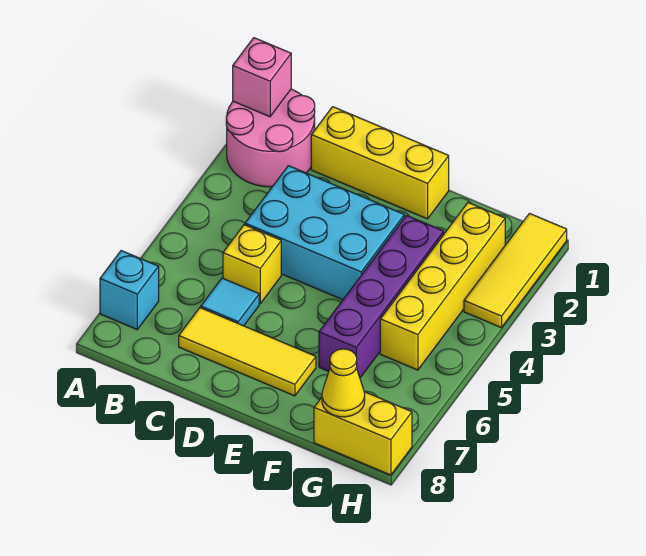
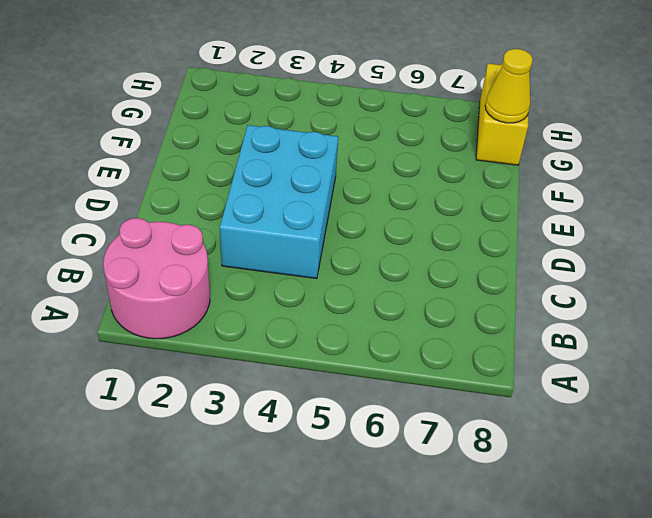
none -> cyan brick A7 level 1
none -> yellow brick C1:E1 level 1
none -> yellow brick C5 level 1

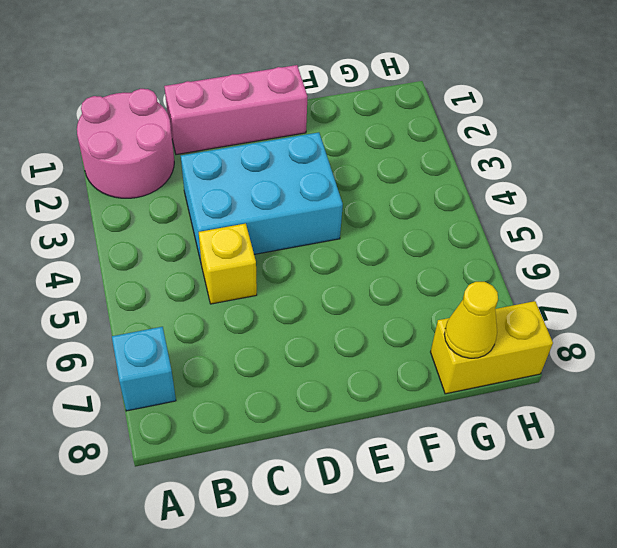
pink brick C1:E1 level 1 -> yellow brick C1:E1 level 1
none -> cyan tile C6 level 1
none -> yellow tile C7:E7 level 1
none -> purple brick F3:F6 level 1

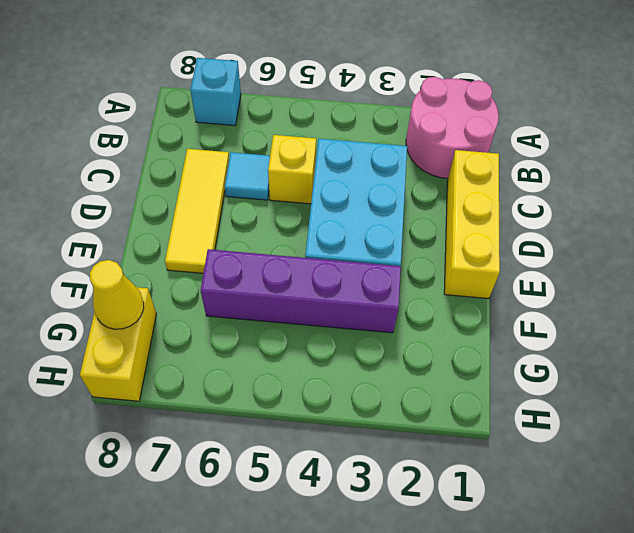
none -> yellow brick G2:G5 level 1
none -> yellow tile H1:H3 level 1
none -> pink brick A1 level 2

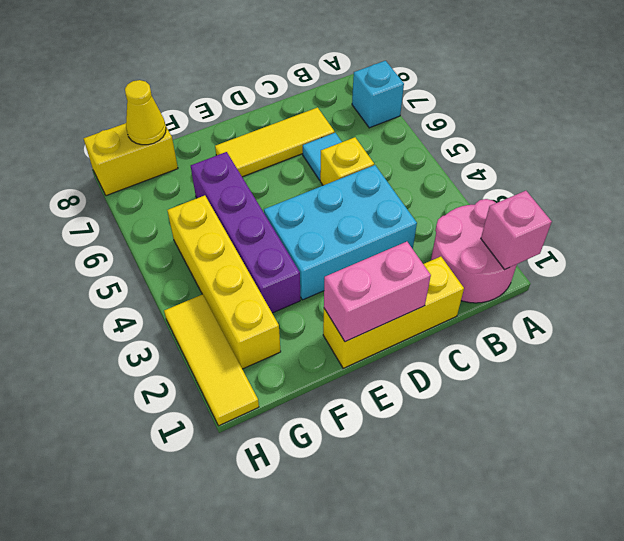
pink brick D1:E1 level 2 -> none

